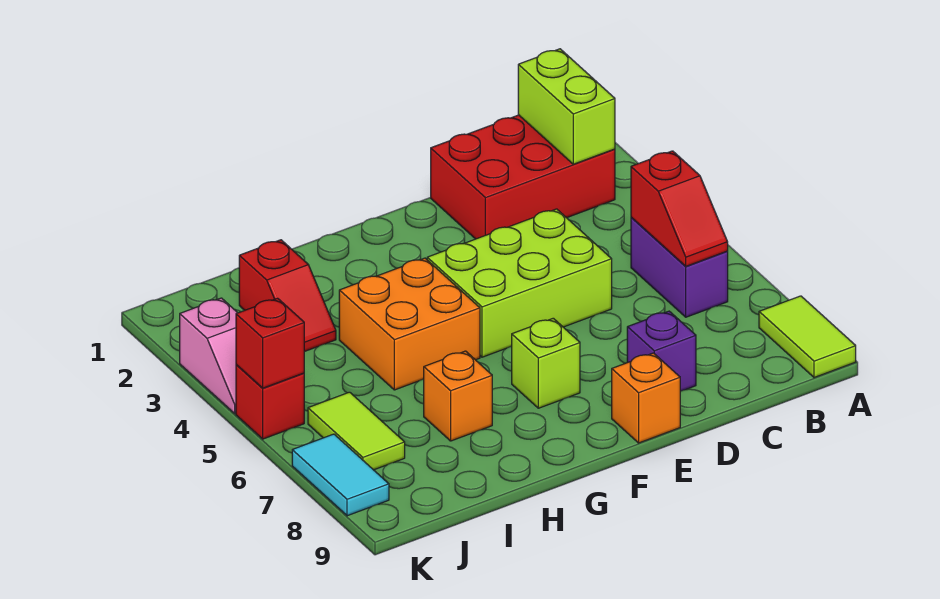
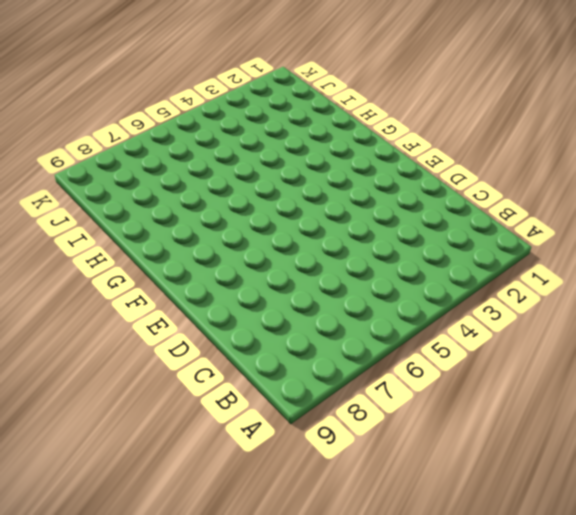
none -> lime tile A8:A9 level 1
none -> red brick B1:D2 level 1
none -> purple brick B5:B6 level 1

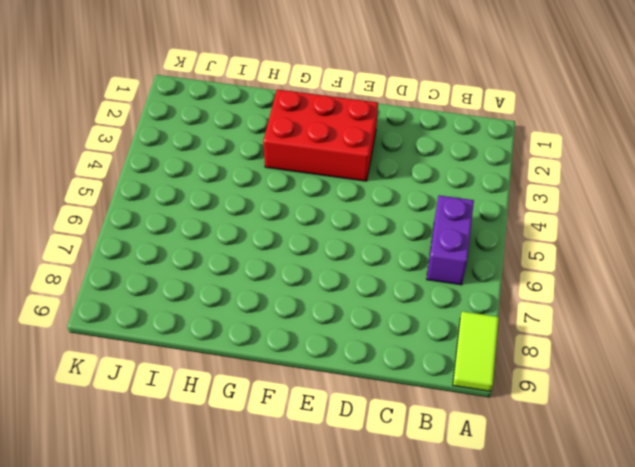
red brick E2:G3 level 1 -> red brick B1:D2 level 1
none -> lime brick D4:F5 level 1
none -> purple brick D8 level 1
none -> orange brick E9 level 1

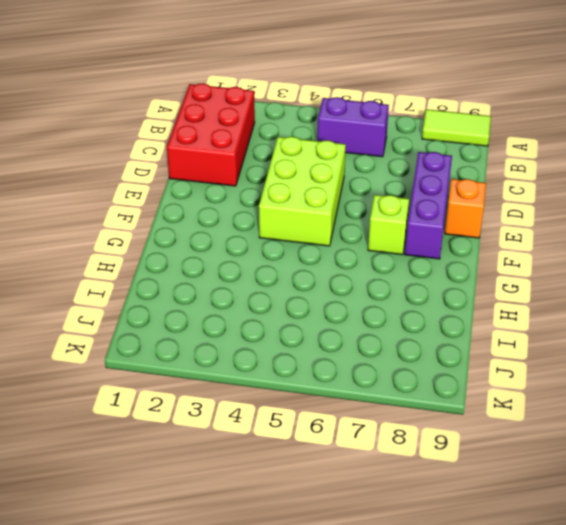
purple brick D8:F8 level 1 -> purple brick D8 level 1
none -> orange brick G4:H5 level 1
none -> orange brick H7 level 1
none -> red slope I2:I3 level 1 top 2

